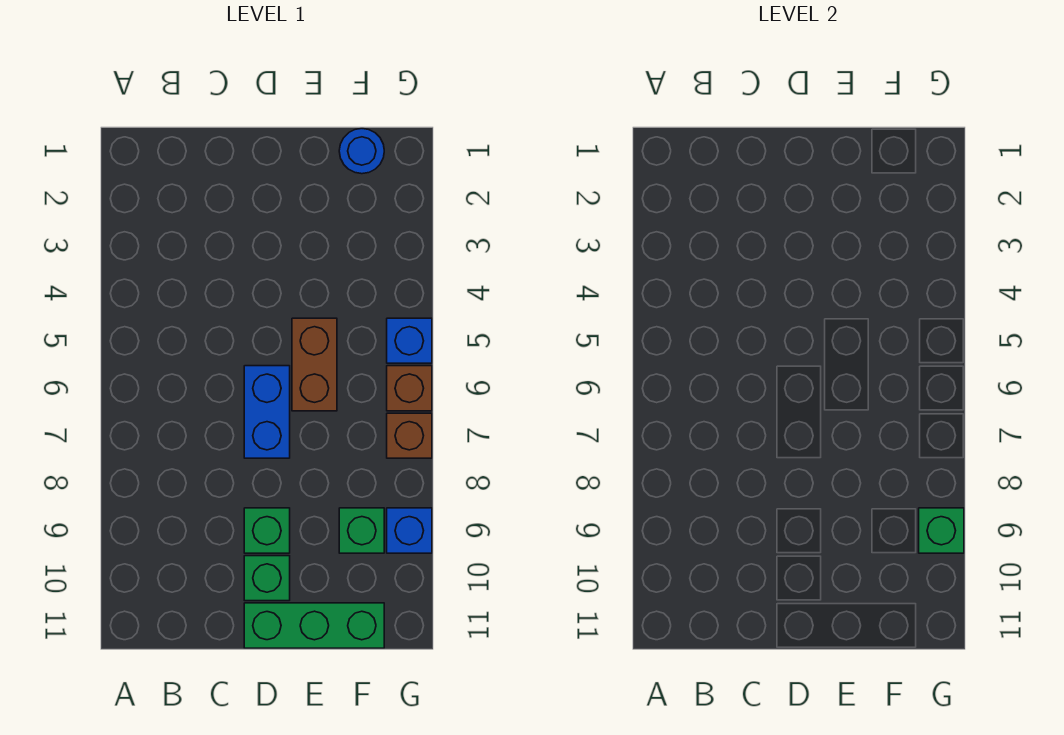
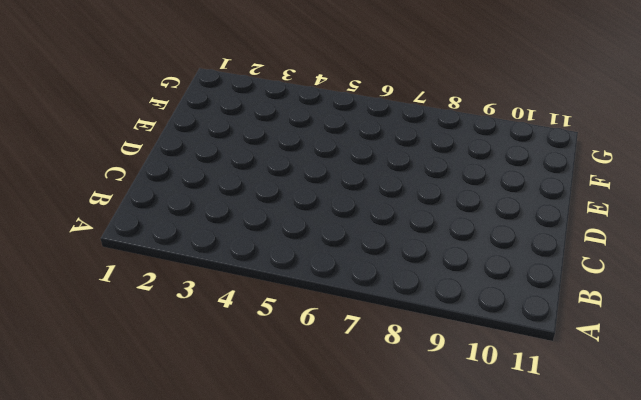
none -> blue brick D6:D7 level 1
none -> green brick D9 level 1
none -> green brick D10 level 1

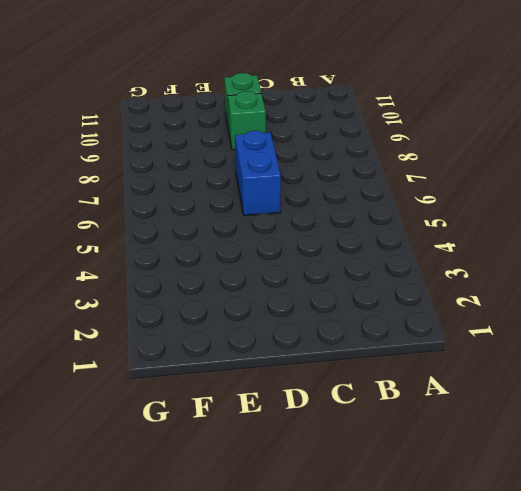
none -> green brick D11:F11 level 1
none -> brown brick E5:E6 level 1
none -> blue round brick F1 level 1

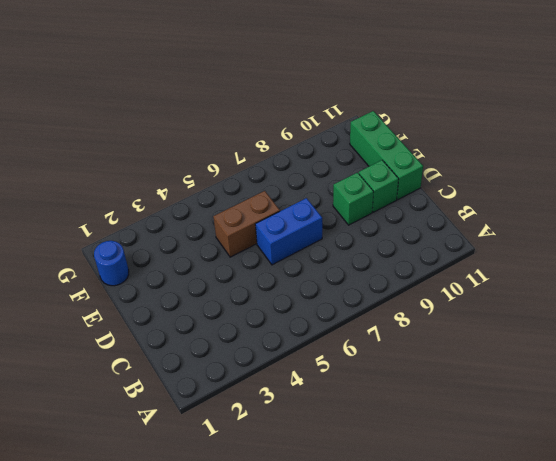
none -> green brick F9 level 1
none -> blue brick G5 level 1
none -> brown brick G6 level 1

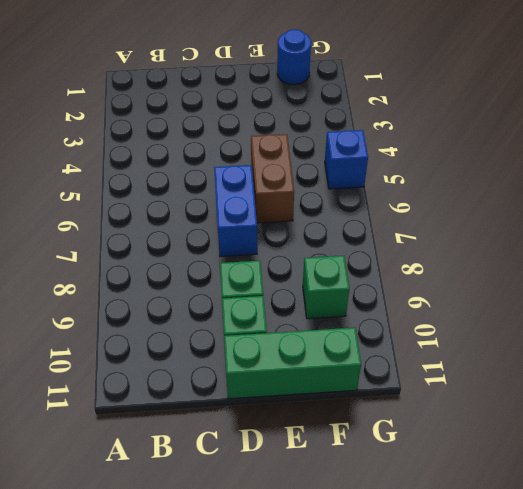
none -> brown brick G6 level 1
none -> brown brick G7 level 1
none -> blue brick G9 level 1

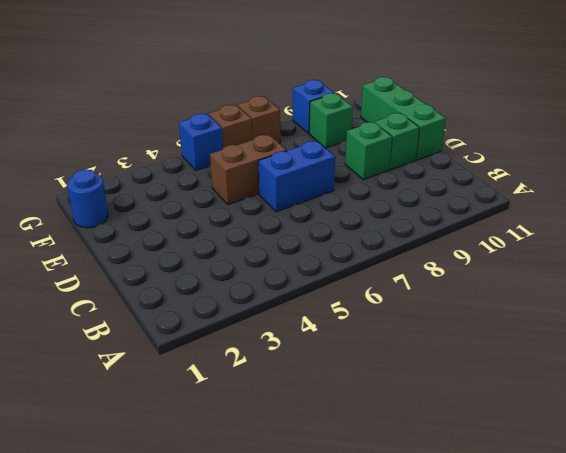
none -> green brick G9 level 2

